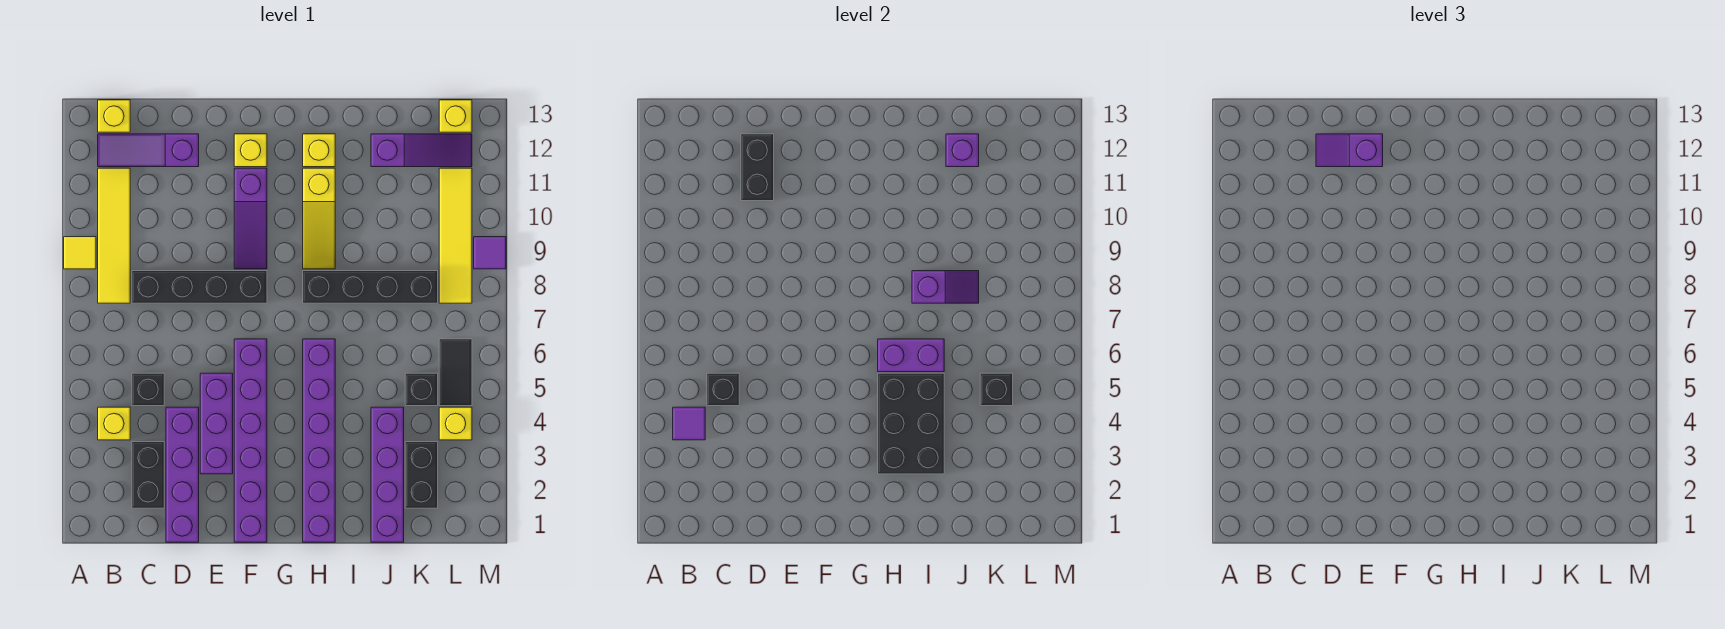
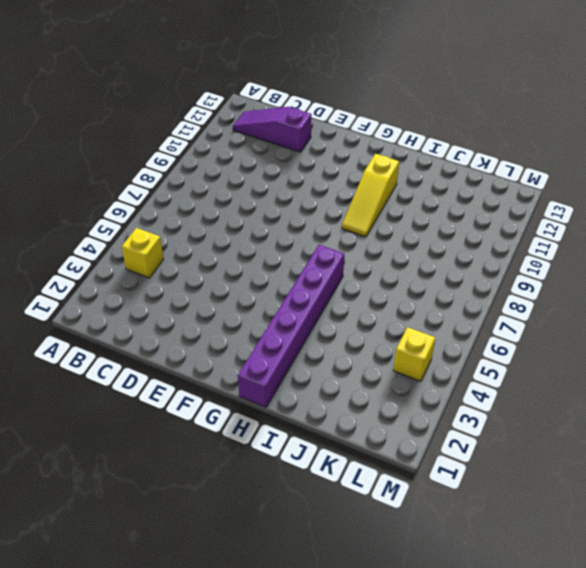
none -> yellow tile A9 level 1
none -> yellow tile B8:B11 level 1
none -> yellow brick B13 level 1
none -> black brick C2:C3 level 1

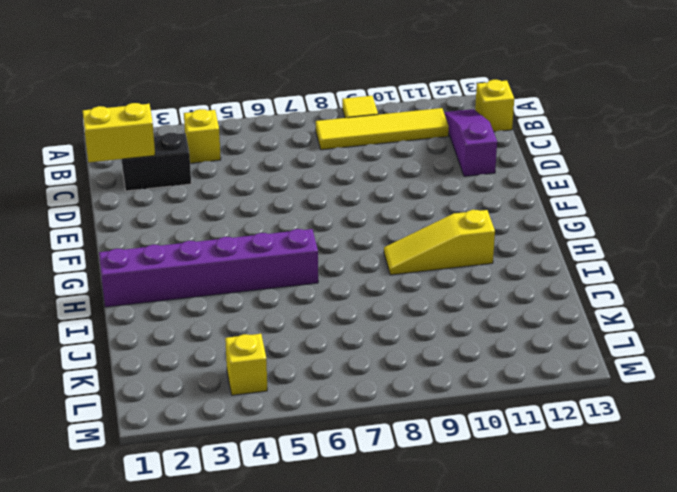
yellow brick C1:C2 level 2 -> none
none -> black brick C5 level 1
none -> black brick C8:F8 level 1
none -> purple brick D1:D4 level 1
none -> purple brick E3:E5 level 1

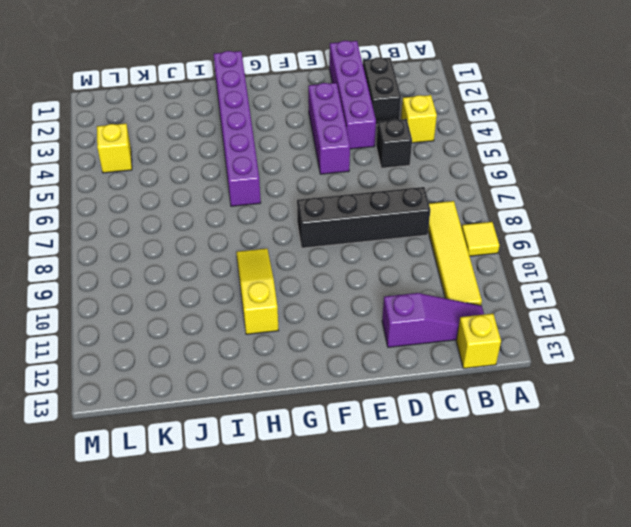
none -> purple brick F1:F6 level 1
none -> purple slope F9:F11 level 1 top 11
none -> yellow brick F12 level 1
none -> black brick H8:K8 level 1

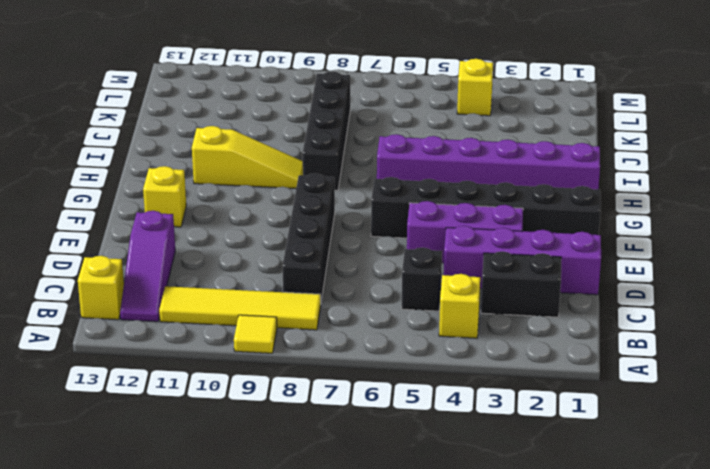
black brick F1:F6 level 1 -> purple brick F1:F6 level 1
none -> purple slope F9:F11 level 1 top 11
none -> yellow brick H12 level 1
none -> purple brick J1:J4 level 1
none -> purple slope J12:L12 level 1 top J

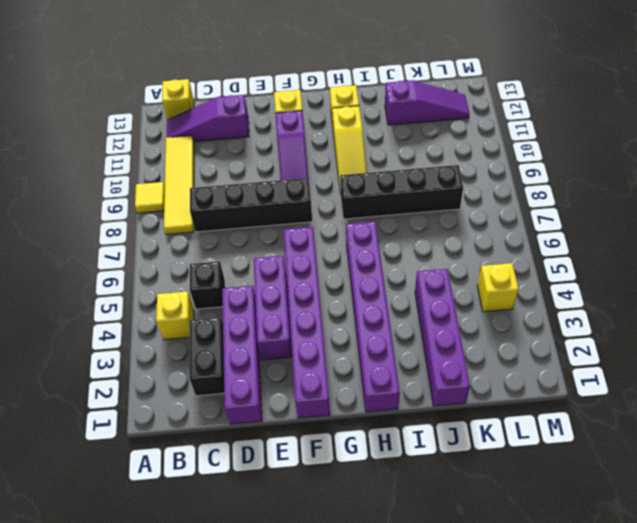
none -> black brick K2:K3 level 1
none -> black brick K5 level 1
none -> black tile L5:L6 level 1
none -> yellow tile L8:L11 level 1

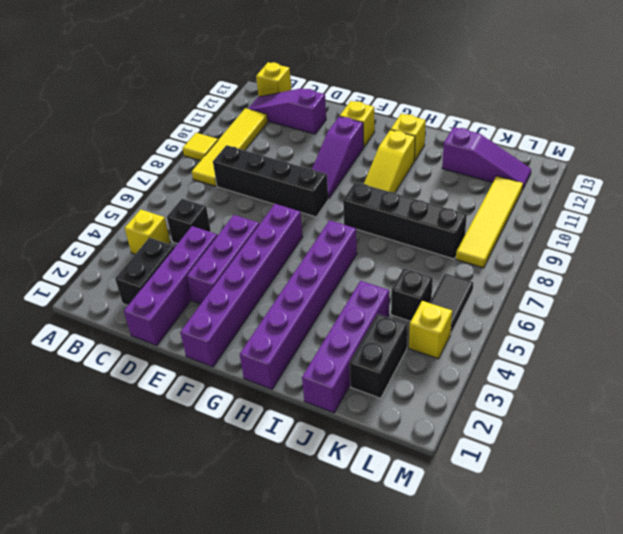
none -> yellow brick L13 level 1
none -> purple tile M9 level 1
none -> purple tile B4 level 2
none -> black brick C5 level 2

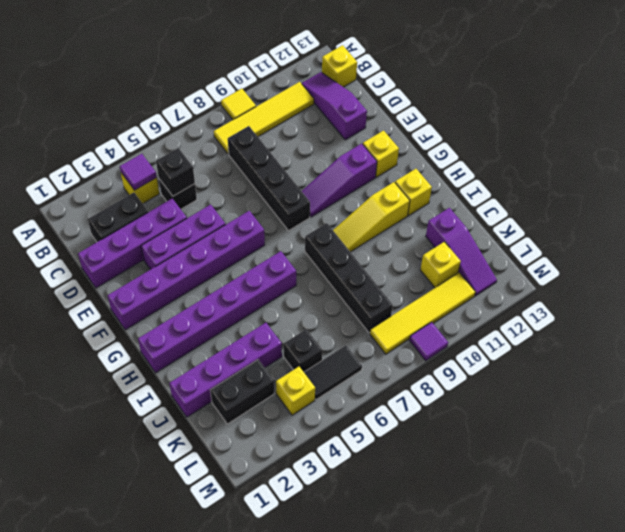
yellow brick K11 level 1 -> yellow brick L13 level 1
none -> black brick D11:D12 level 2
none -> black brick H3:I5 level 2
none -> purple brick H6:I6 level 2
none -> purple slope I8:J8 level 2 top I

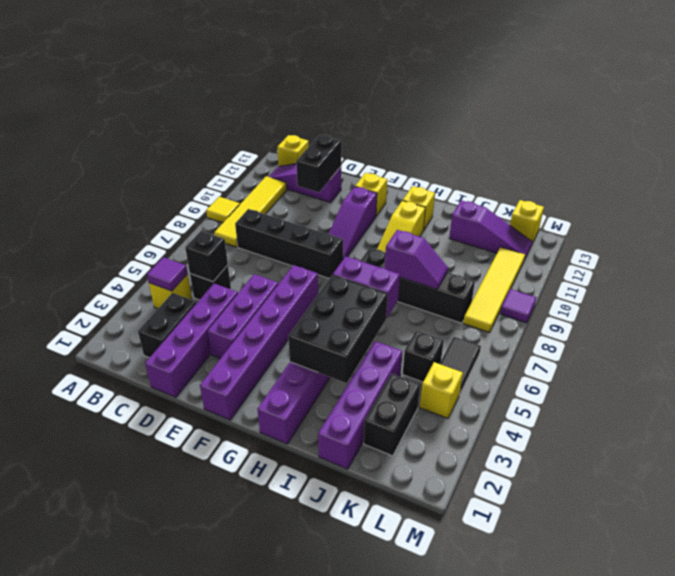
none -> purple brick J12 level 2
none -> black brick K5 level 2
none -> purple slope D12:E12 level 3 top E

